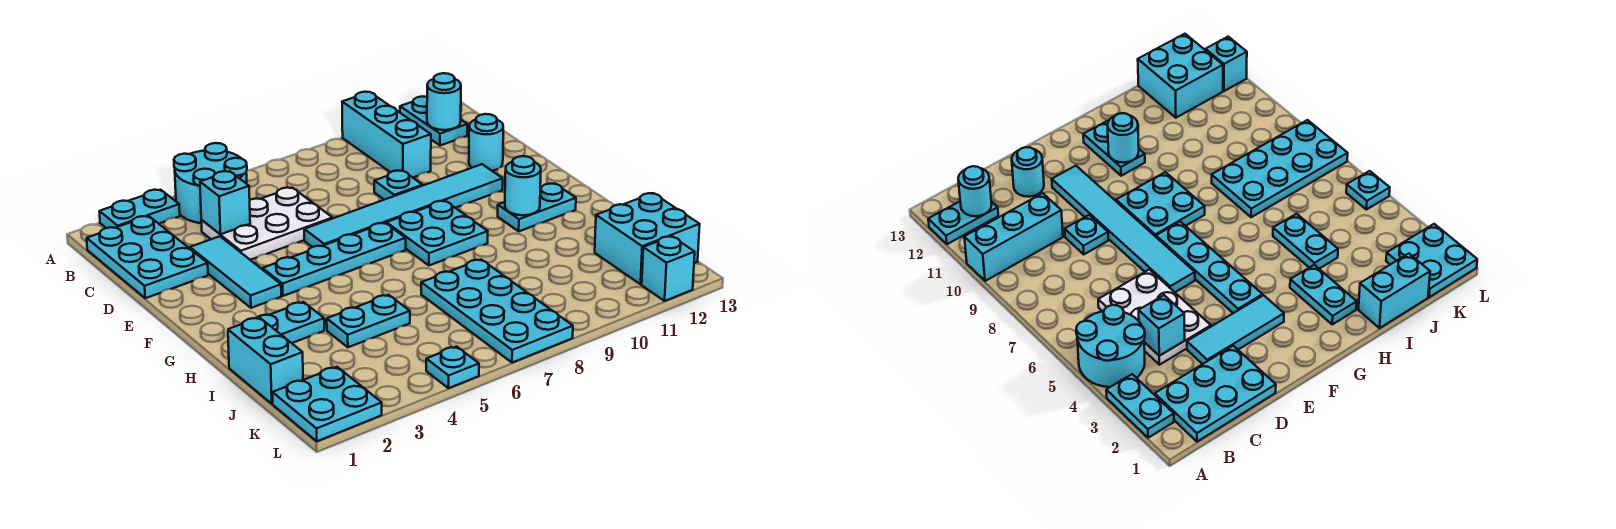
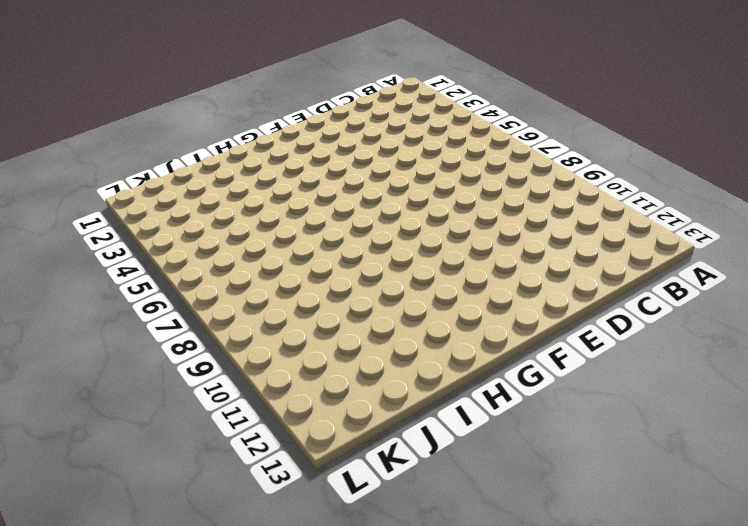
none -> cyan plate A2:A3 level 1
none -> cyan round brick A4:B5 level 1
none -> cyan brick A10:C10 level 1

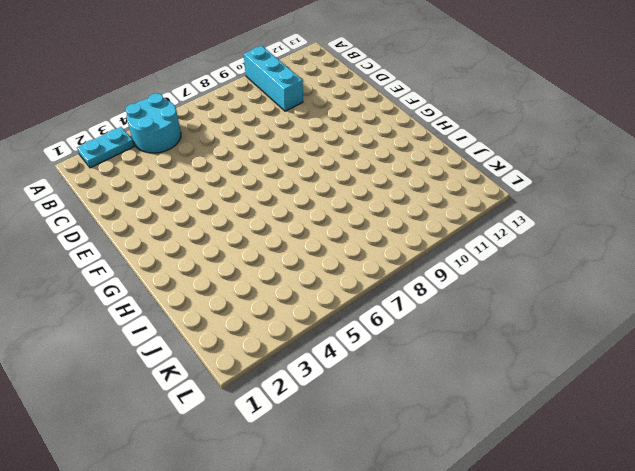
none -> cyan plate A12:B12 level 1
none -> cyan plate B1:D2 level 1
none -> white plate C4:D6 level 1

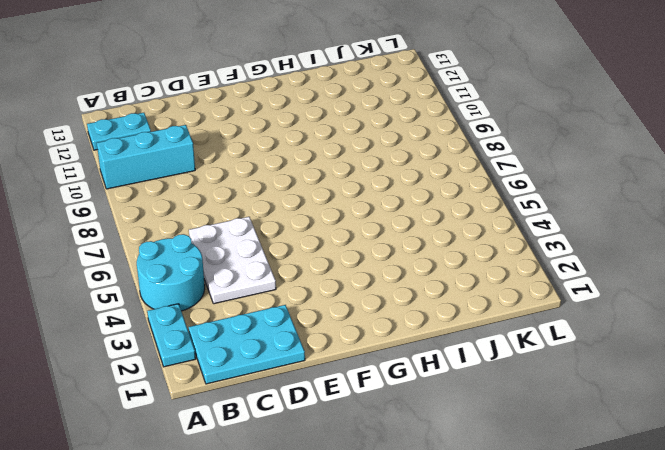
none -> cyan tile D3:F3 level 1
none -> cyan plate D9 level 1
none -> cyan round brick D12 level 1

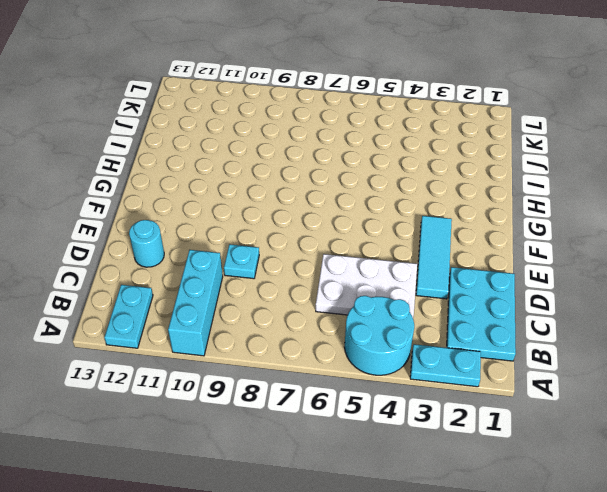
none -> cyan tile E6:E11 level 1
none -> cyan plate F4:F7 level 1
none -> cyan plate F8:G9 level 1

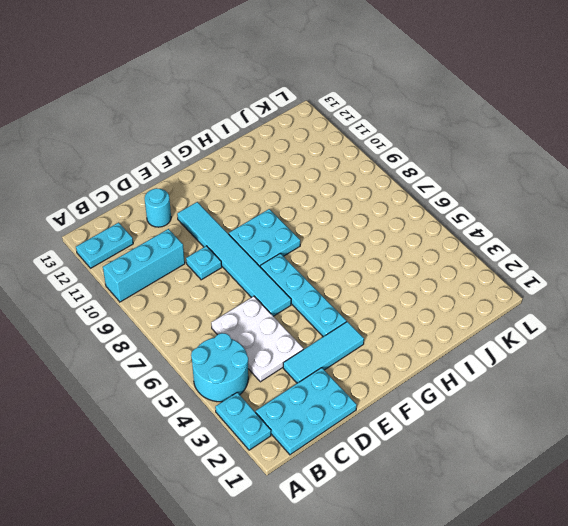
none -> cyan plate G11:G12 level 1
none -> cyan plate H2:H3 level 1
none -> cyan brick I1:J1 level 1

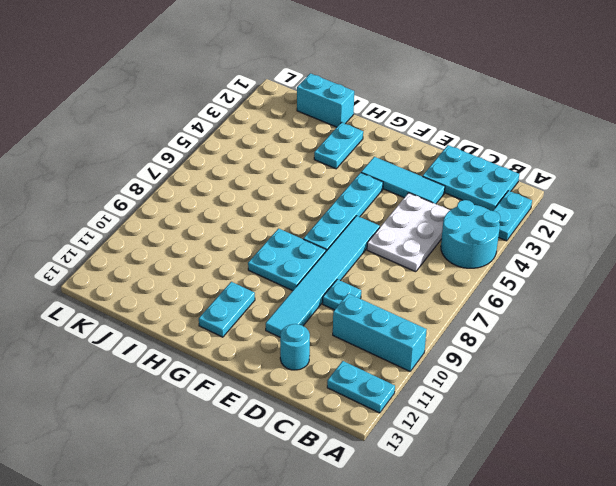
none -> cyan plate I4:I5 level 1
none -> cyan plate I7:L8 level 1
none -> cyan brick J12:K13 level 1

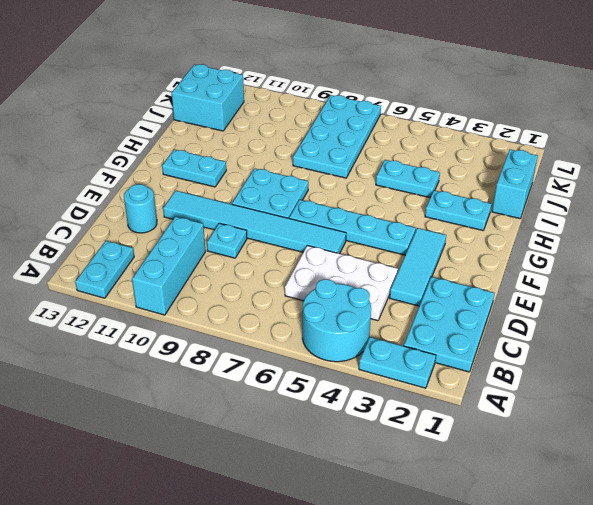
none -> cyan plate K1:L2 level 1
none -> cyan plate L5 level 1
none -> cyan brick L12 level 1

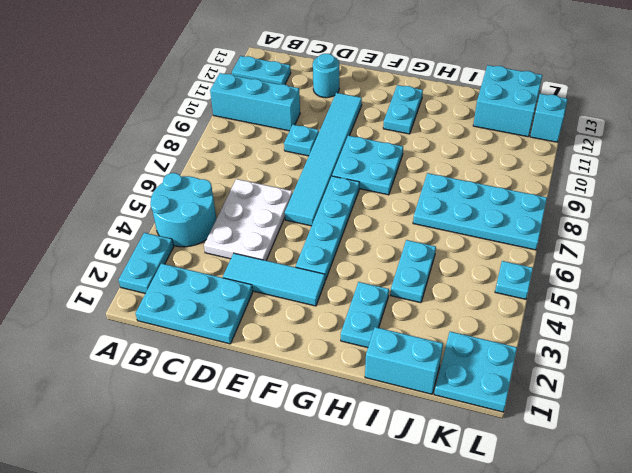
none -> cyan round brick B12 level 2
none -> cyan brick C4 level 2
none -> cyan round brick G11 level 2

